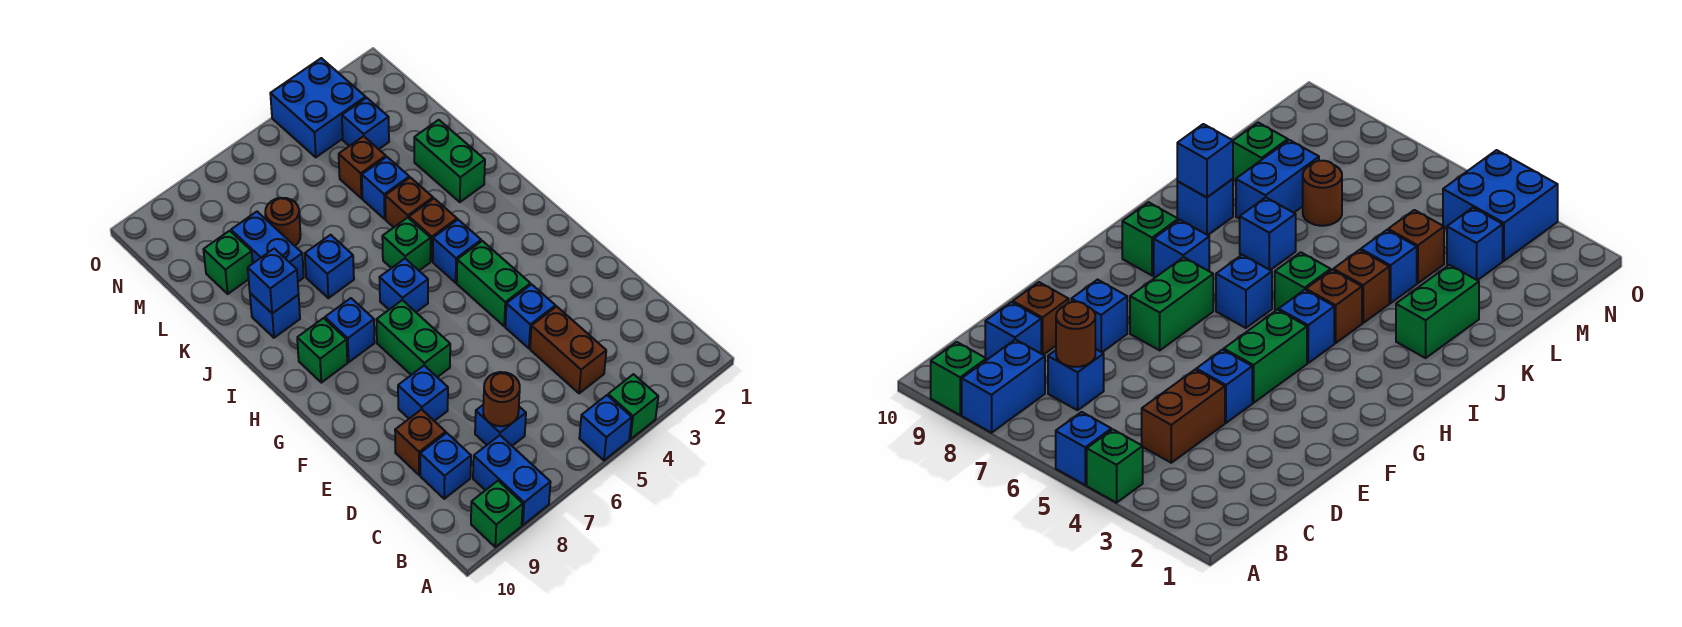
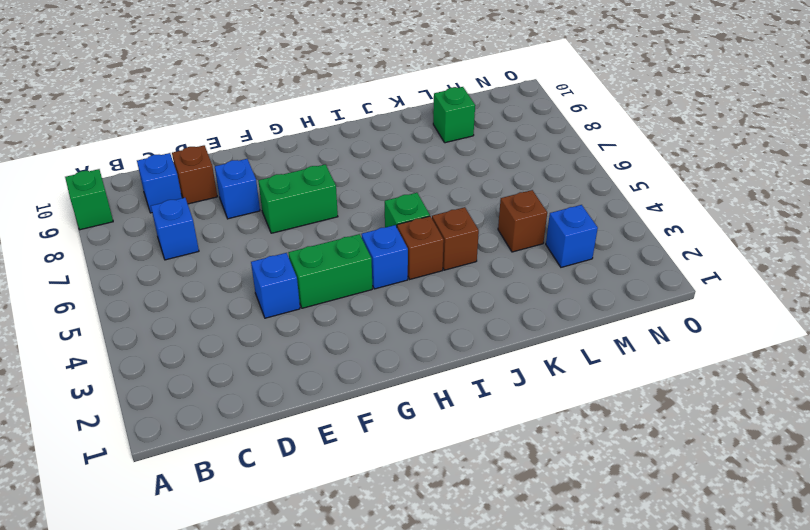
none -> green brick A4 level 1
none -> blue brick A5 level 1
none -> blue brick A8:B8 level 1
none -> brown brick C4:D4 level 1

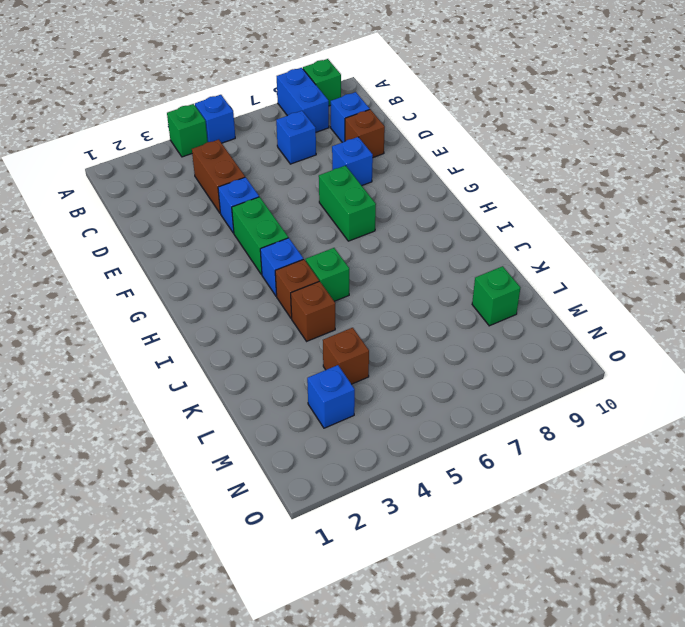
none -> blue brick H6 level 1
none -> blue brick H8 level 1
none -> green brick H9 level 1
none -> green brick J2:K2 level 1

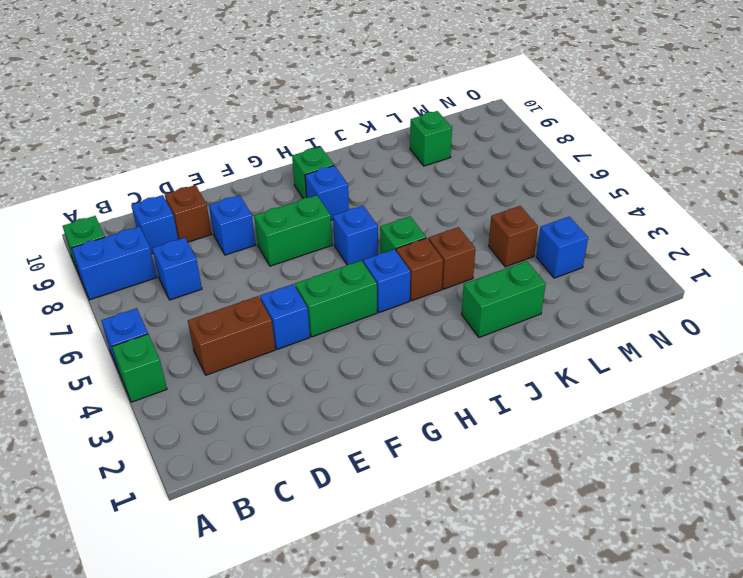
none -> blue brick J7 level 1
none -> blue brick J9 level 1
none -> blue brick K4 level 1
none -> blue brick K8:L8 level 1

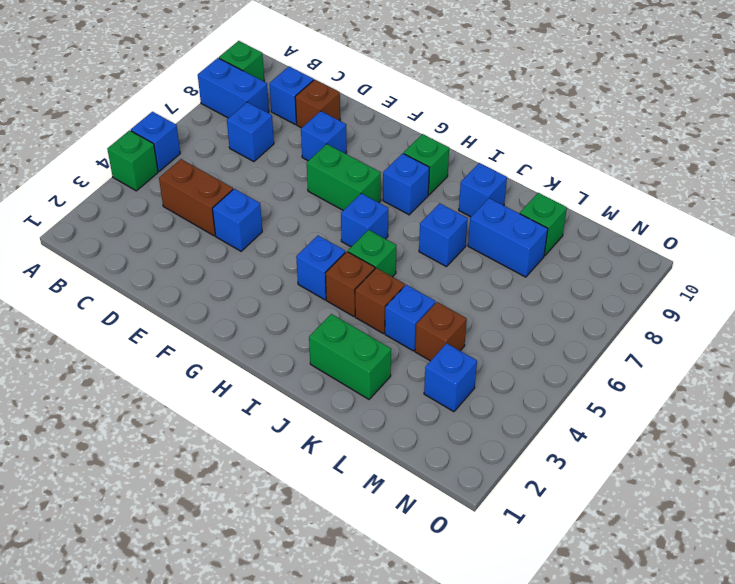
none -> green brick F4:G4 level 1
none -> brown round brick L7 level 1
none -> blue brick N3:O4 level 1
none -> brown round brick C7 level 2

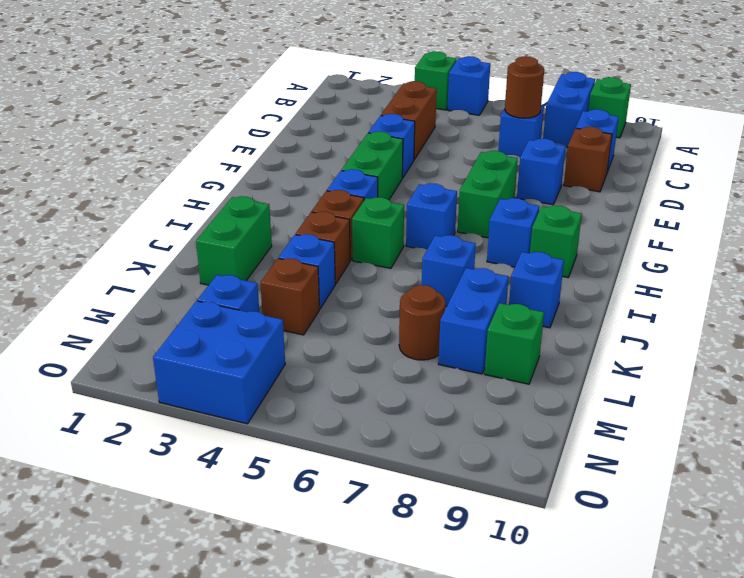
none -> blue brick J9 level 2

